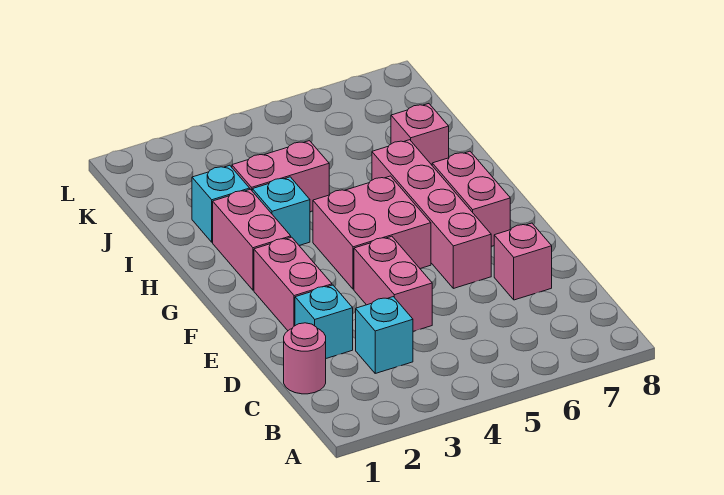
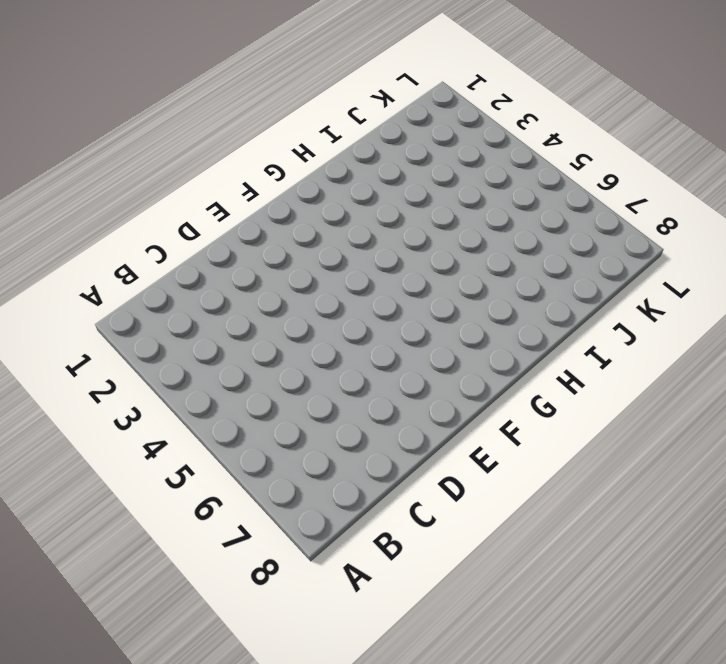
none -> pink round brick C1 level 1
none -> cyan brick C3 level 1
none -> cyan brick D2 level 1

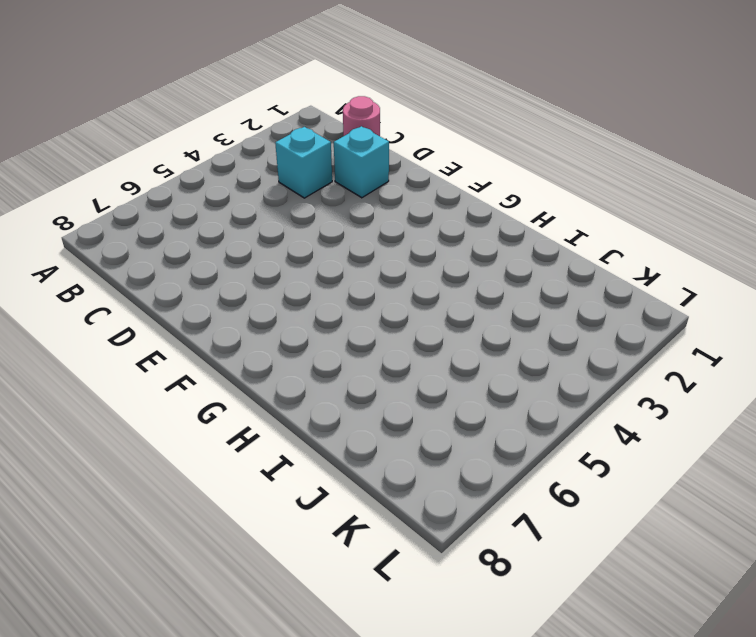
none -> pink brick D4:E4 level 1
none -> pink brick D7 level 1
none -> pink brick E2:F2 level 1

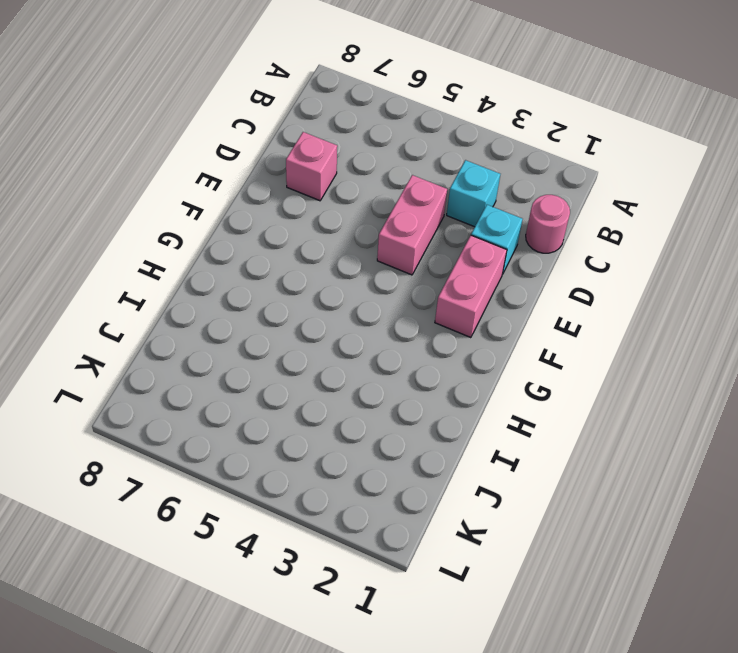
none -> pink brick E6:H6 level 1
none -> pink brick F4:G5 level 1
none -> pink brick F7:G7 level 1

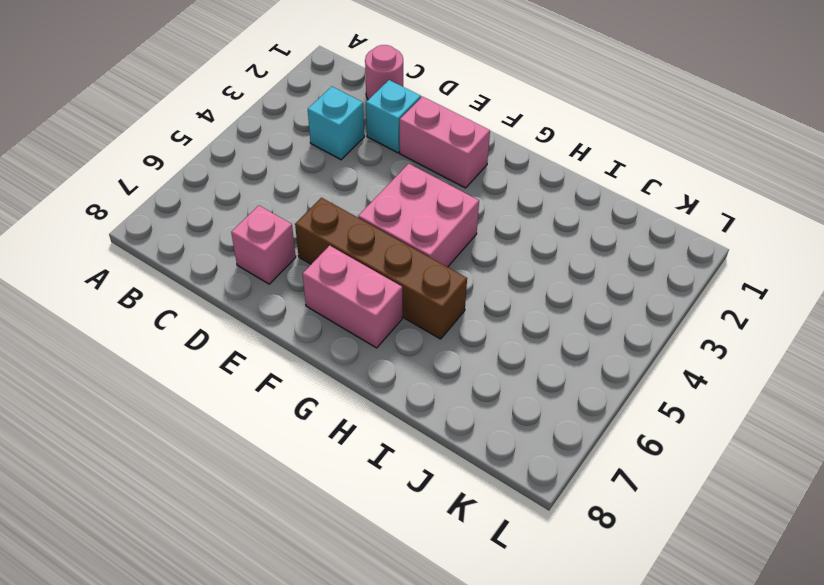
brown brick E6:H6 level 1 -> pink brick E6:H6 level 1
none -> pink brick D4:E4 level 1
none -> pink brick G2:H2 level 1
none -> cyan brick H3 level 1

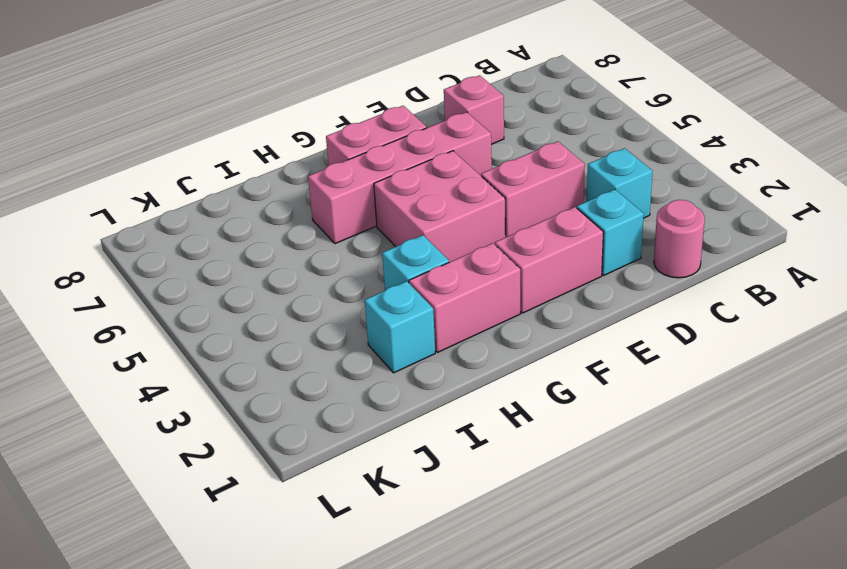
none -> pink brick I3:I4 level 1
none -> pink brick I7 level 1

